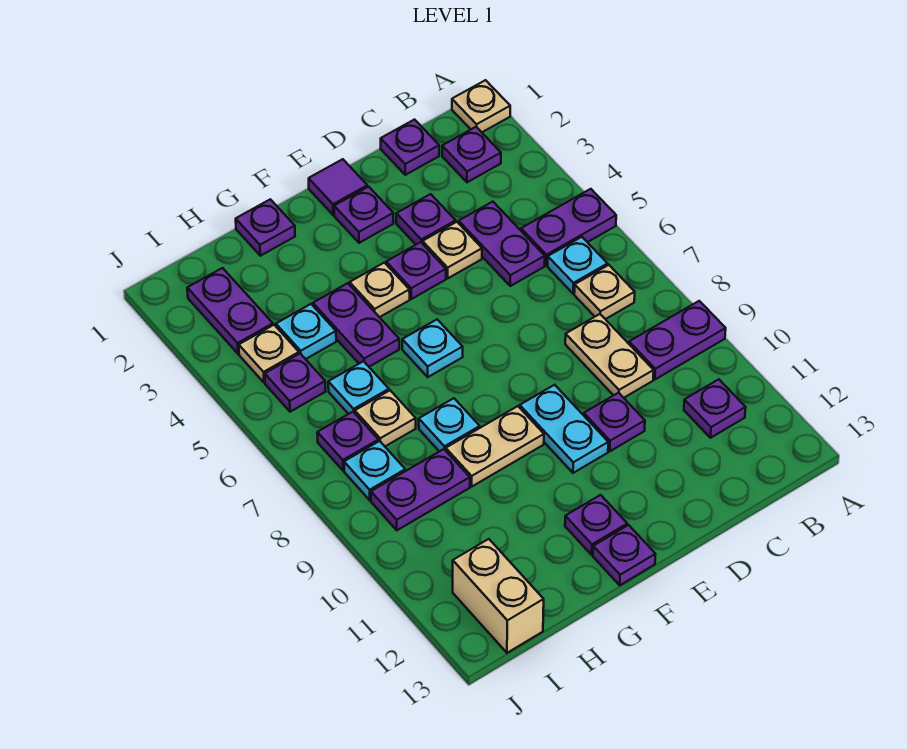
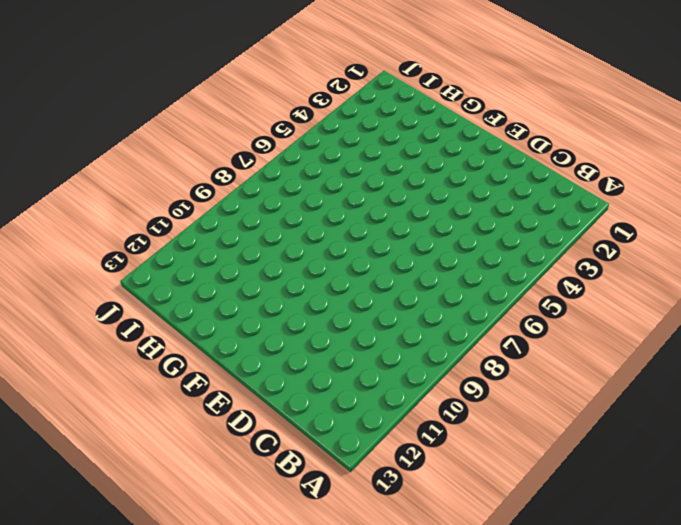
none -> tan plate A1 level 1
none -> purple plate A5:B5 level 1
none -> purple plate A9:B9 level 1
none -> purple plate B2 level 1

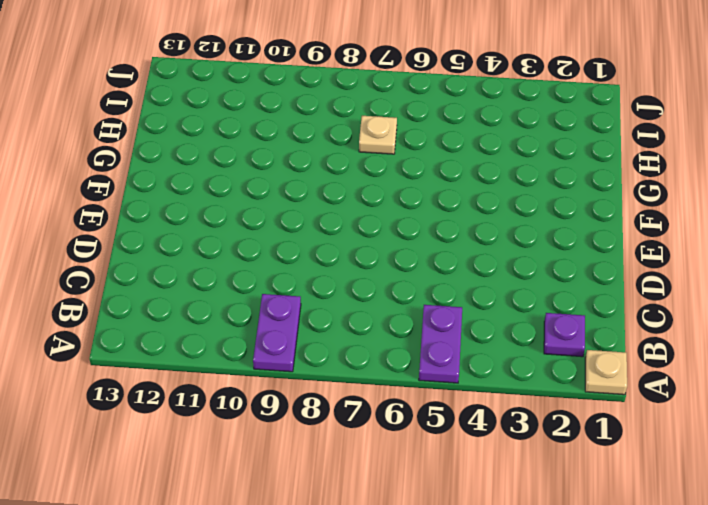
none -> cyan plate B6 level 1
none -> tan plate B7 level 1
none -> purple plate B11 level 1
none -> purple plate C1 level 1

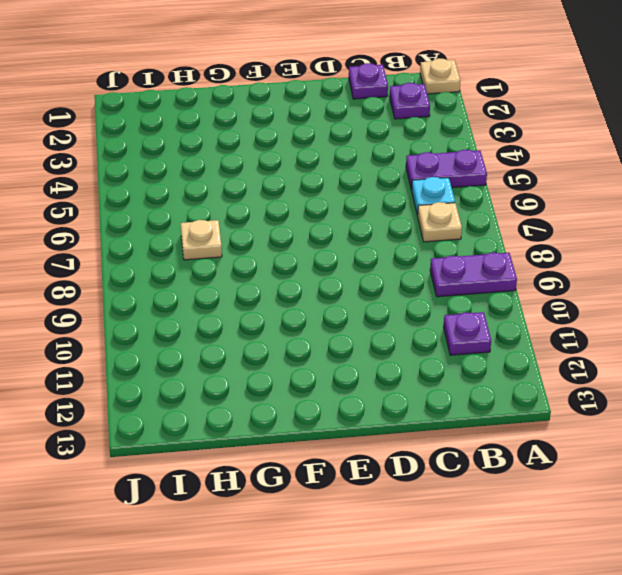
none -> purple plate C4:C5 level 1
none -> tan plate C8:C9 level 1
none -> purple plate D3 level 1
none -> tan plate D4 level 1

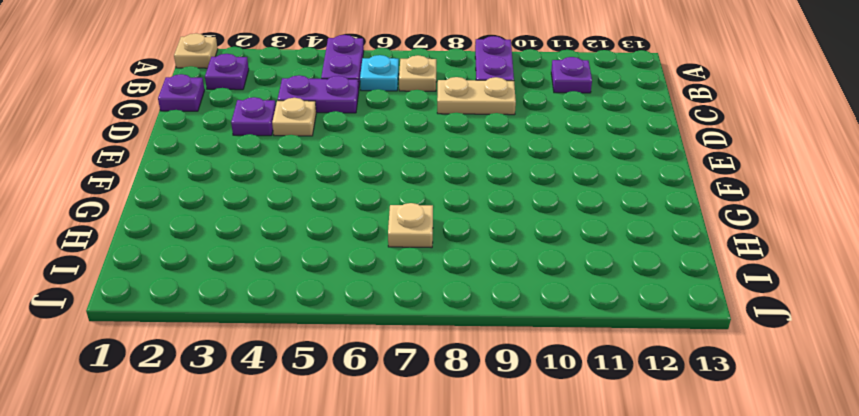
none -> purple plate D10 level 1
none -> purple tile E1 level 1
none -> purple plate E2 level 1
none -> purple plate E4 level 1

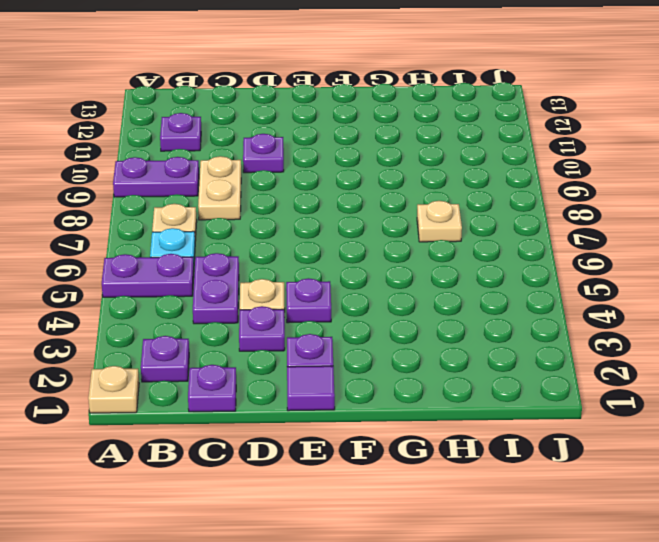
none -> cyan plate E9:E10 level 1
none -> tan plate F4 level 1
none -> cyan plate F6 level 1
none -> tan plate F9:G9 level 1

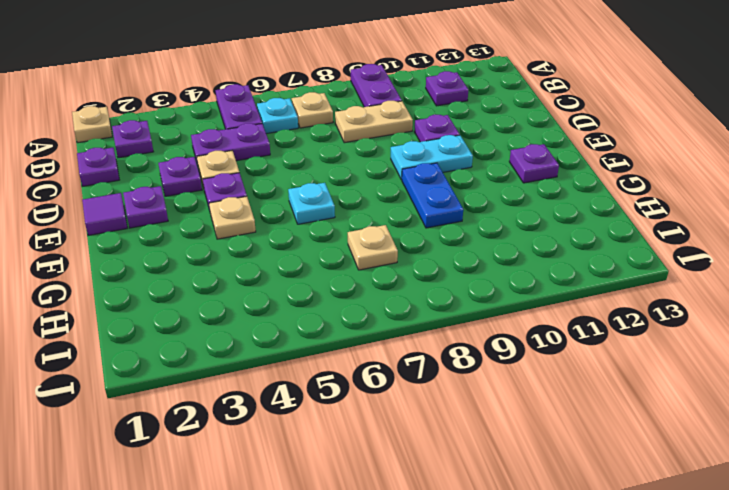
blue plate F9:G9 level 1 -> tan plate F9:G9 level 1
none -> purple plate F13 level 1
none -> purple plate G1 level 1
none -> purple plate G4:G5 level 1
none -> cyan plate G8 level 1

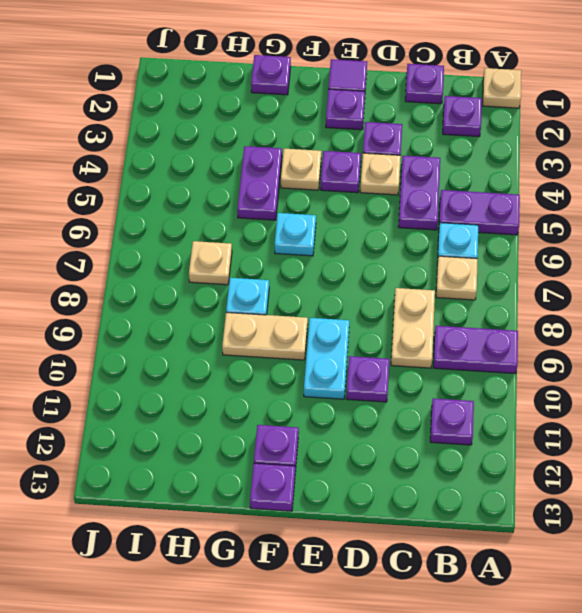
none -> cyan plate H4 level 1
none -> cyan plate H6 level 1
none -> purple plate H9:I9 level 1
none -> purple plate I2:I3 level 1

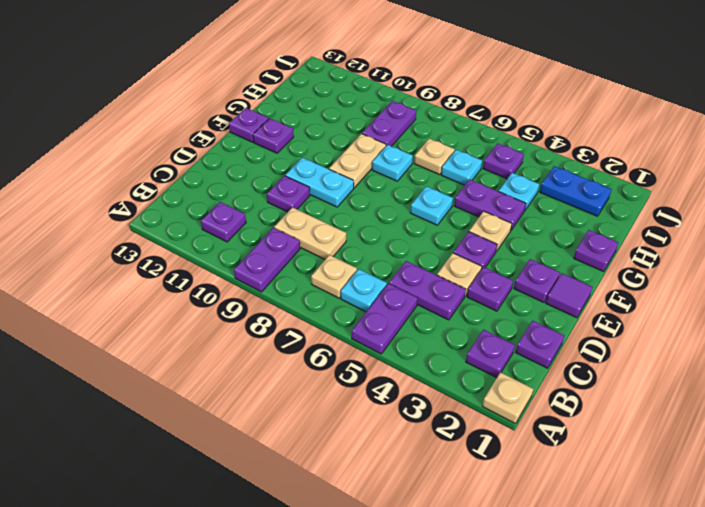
blue plate I2:I3 level 1 -> purple plate I2:I3 level 1
none -> tan plate I4 level 1
none -> purple plate I7 level 1
none -> cyan plate I8 level 1
none -> tan brick I12:I13 level 1

